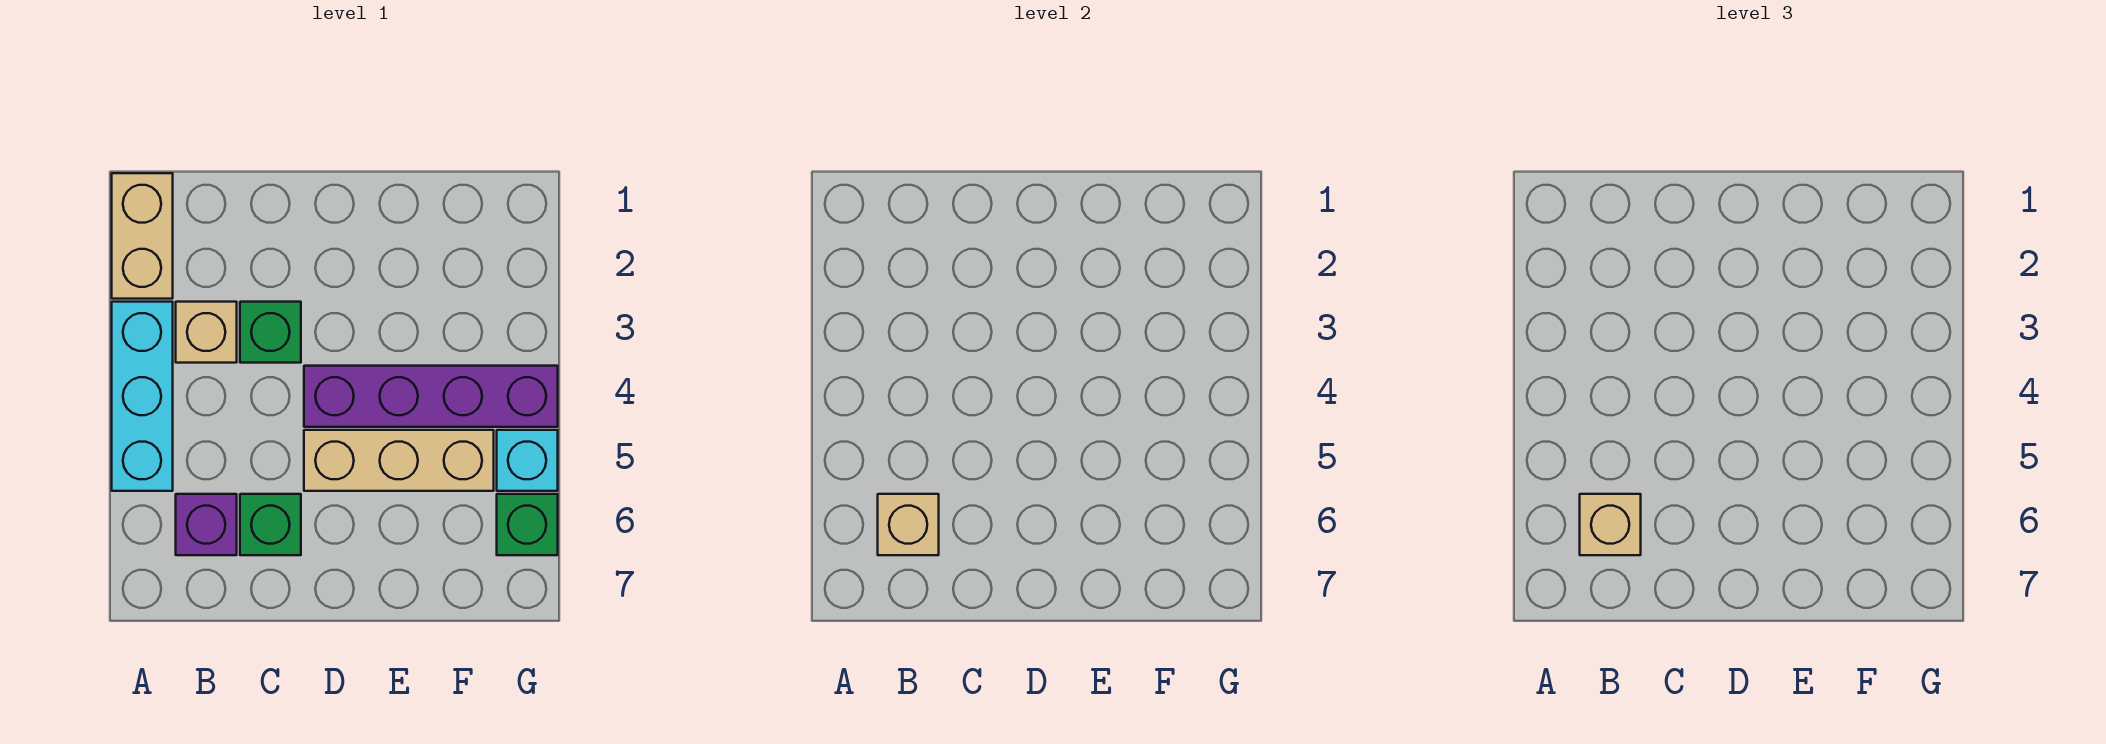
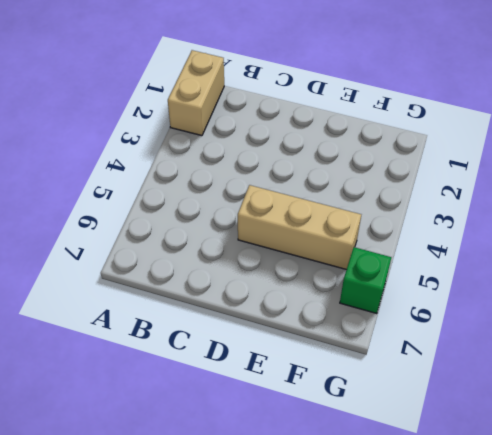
none -> cyan brick A3:A5 level 1
none -> tan brick B3 level 1
none -> purple brick B6 level 1

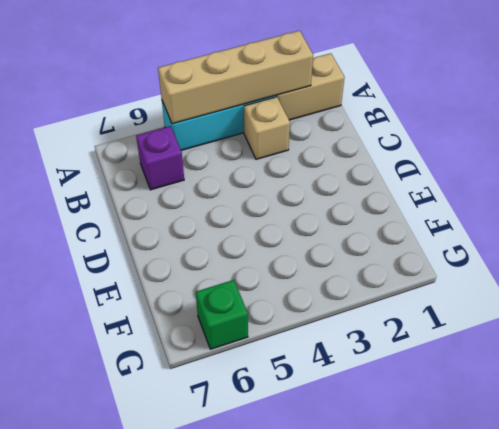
tan brick A2:A5 level 2 -> none
none -> green brick C3 level 1
none -> green brick C6 level 1
none -> purple brick D4:G4 level 1

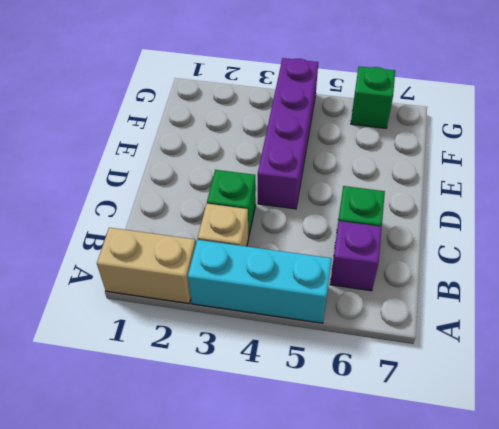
none -> tan brick D5:F5 level 1
none -> cyan brick G5 level 1
none -> tan brick B6 level 2

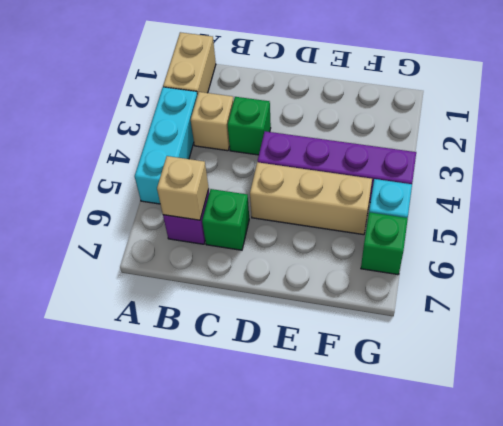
none -> tan brick B6 level 3

